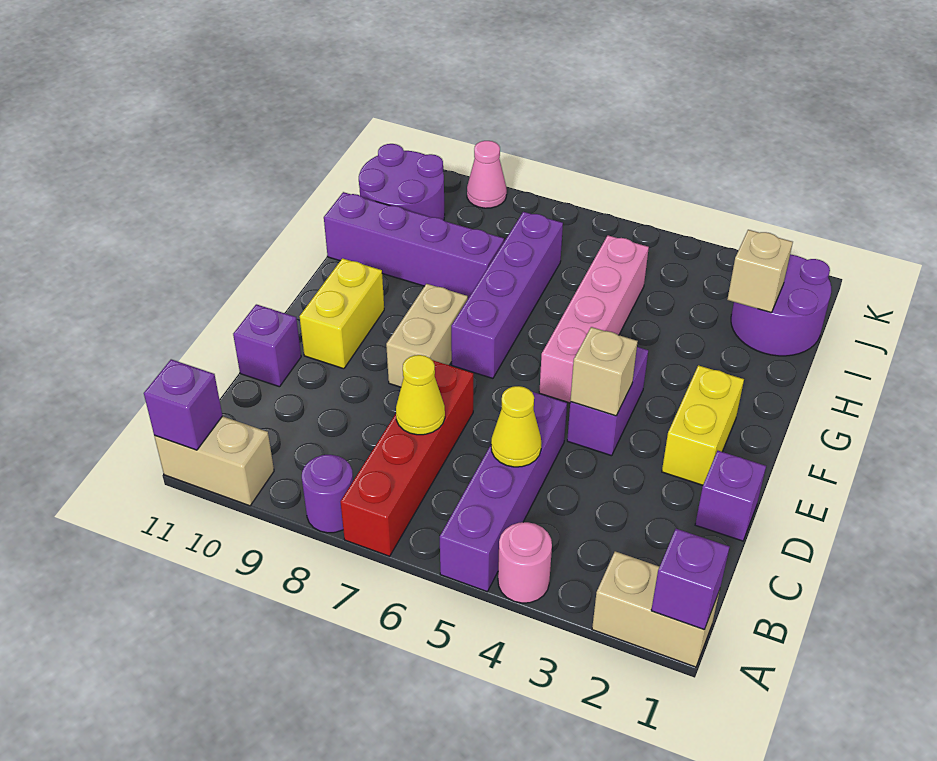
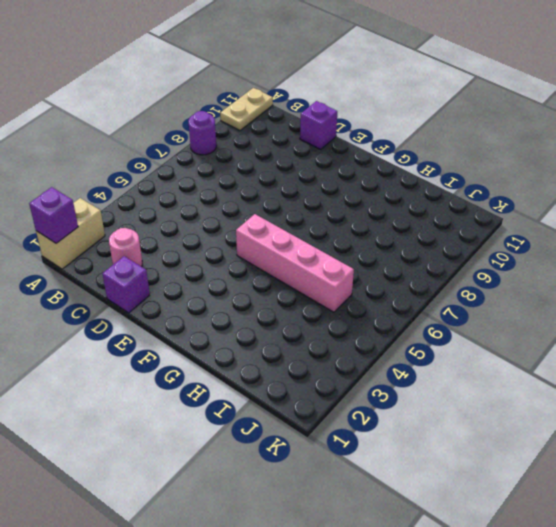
tan plate A10:A11 level 1 -> tan brick A10:A11 level 1
pink round brick C2 level 1 -> pink round brick A4 level 1
none -> purple brick A5:D5 level 1
none -> red brick A7:D7 level 1
none -> yellow brick E2:F2 level 1

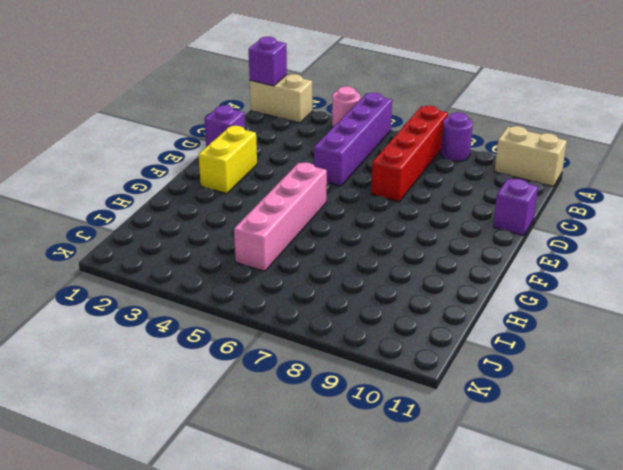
none -> purple brick E4:F4 level 1
none -> tan brick E8:F8 level 1
none -> yellow brick E10:F10 level 1

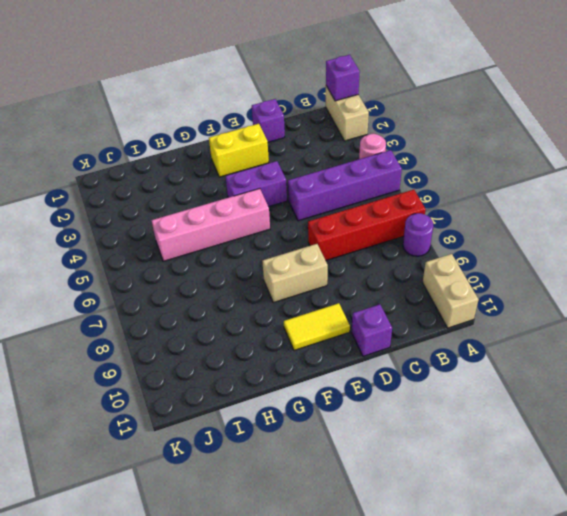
yellow tile E10:F10 level 1 -> yellow brick E10:F10 level 1
none -> purple brick F7:I7 level 1
none -> purple brick H8:H11 level 1
none -> purple round brick I1:J2 level 1

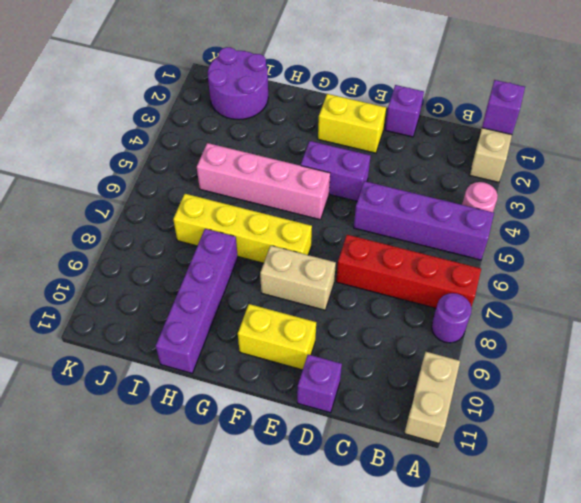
yellow brick F7:I7 level 1 -> purple brick F7:I7 level 1
none -> purple round brick I10:J11 level 1
none -> pink cone K9 level 1
none -> purple brick A11 level 2

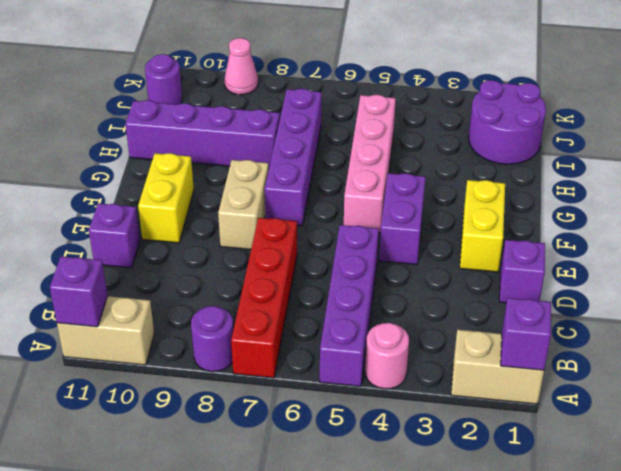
purple round brick J11 level 1 -> purple round brick I10:J11 level 1
none -> yellow cone C5 level 2
none -> yellow cone C7 level 2
none -> tan brick E4 level 2

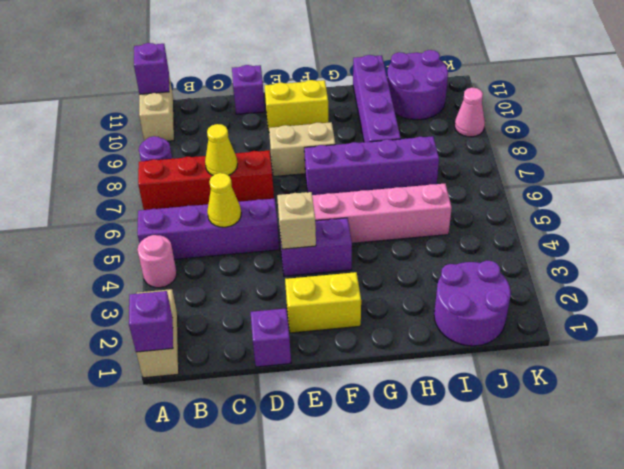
none -> tan brick I2 level 2

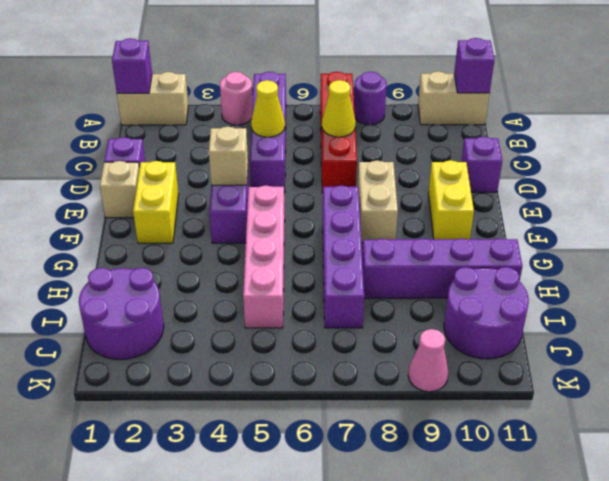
tan brick E1 level 1 -> tan brick I2 level 2

